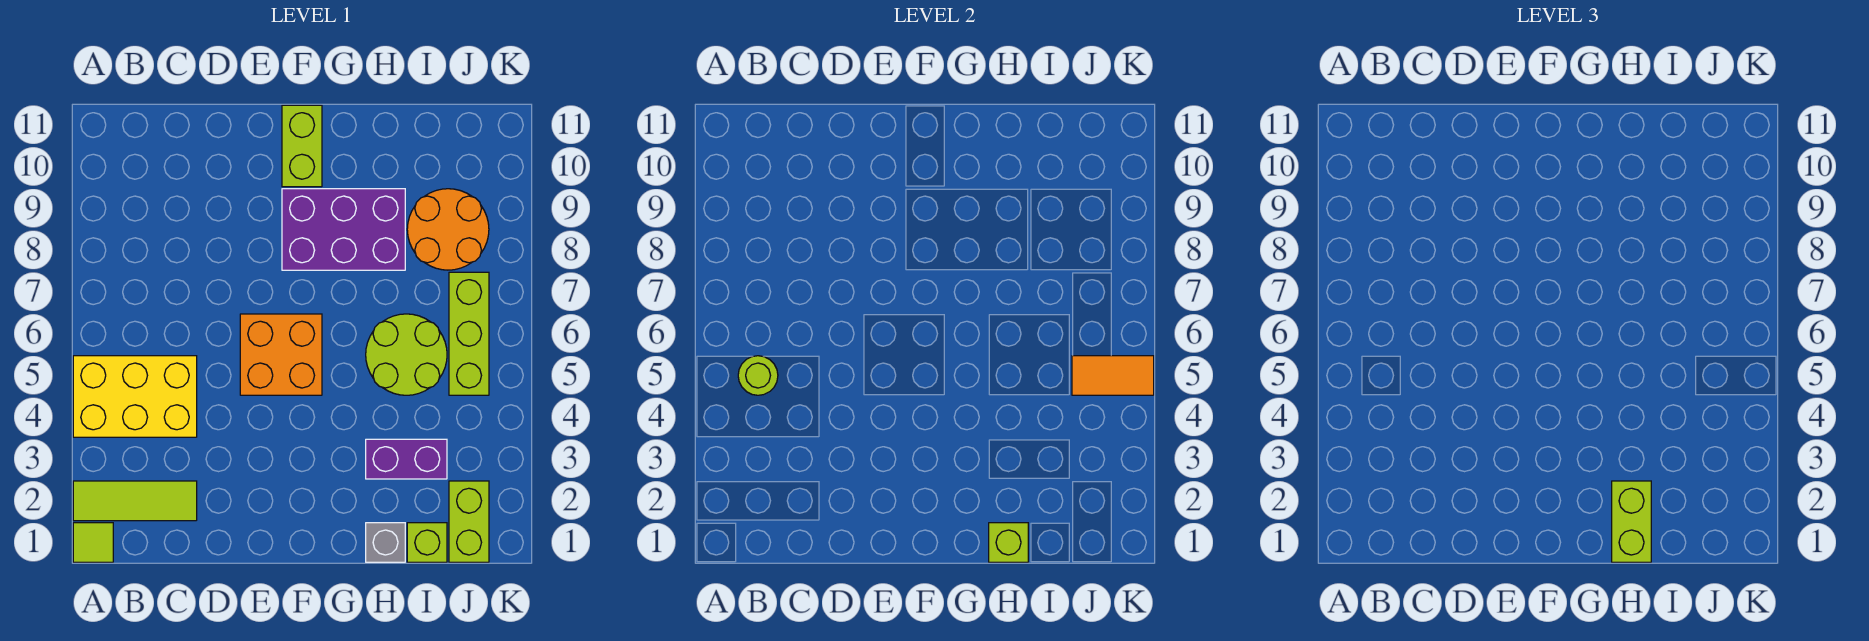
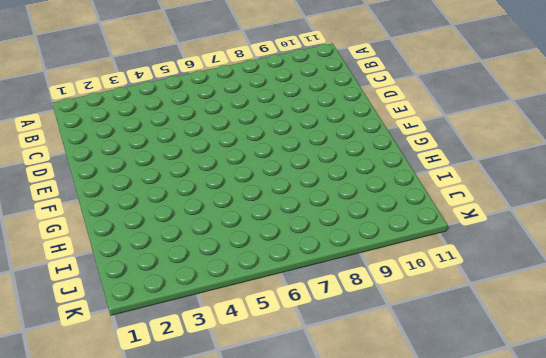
none -> lime tile A1 level 1
none -> lime tile A2:C2 level 1
none -> yellow brick A4:C5 level 1

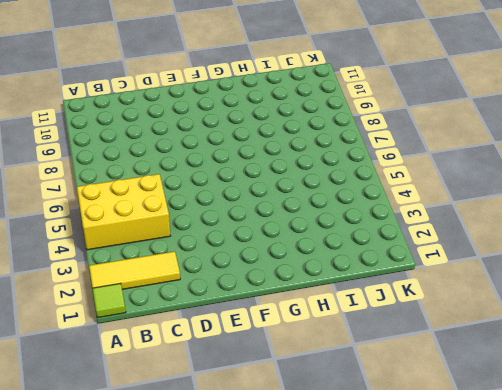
yellow tile A2:C2 level 1 -> lime tile A2:C2 level 1
none -> orange brick E5:F6 level 1
none -> purple brick F8:H9 level 1
none -> lime brick F10:F11 level 1

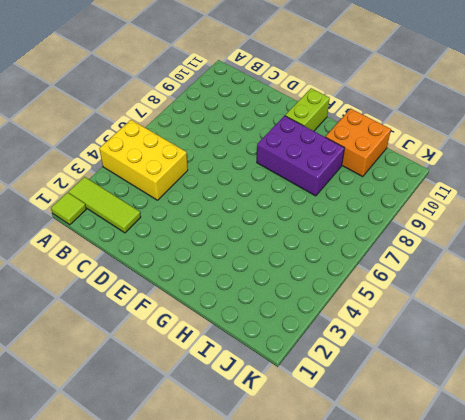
orange brick H10:I11 level 1 -> orange brick E5:F6 level 1
none -> grey brick H1 level 1
none -> purple brick H3:I3 level 1
none -> lime round brick H5:I6 level 1

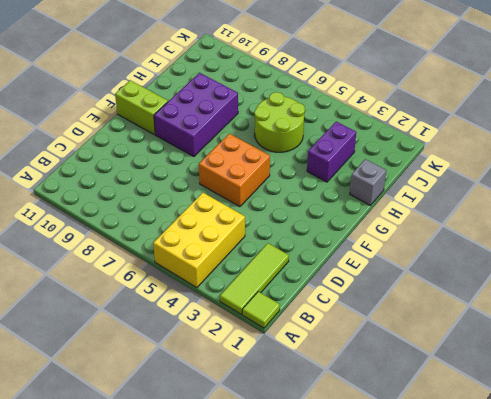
none -> lime brick I1 level 1
none -> orange round brick I8:J9 level 1
none -> lime brick J1:J2 level 1

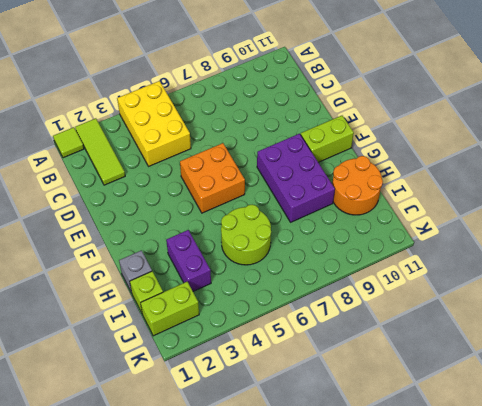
orange round brick H10:I11 level 1 -> orange round brick I8:J9 level 1
none -> lime brick J5:J7 level 1
none -> lime round brick B5 level 2
none -> lime brick H1 level 2

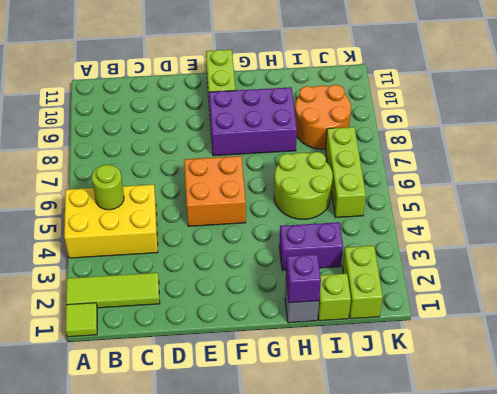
purple brick H1 level 2 -> lime brick H1 level 2
none -> orange tile J5:K5 level 2
none -> lime brick H1:H2 level 3

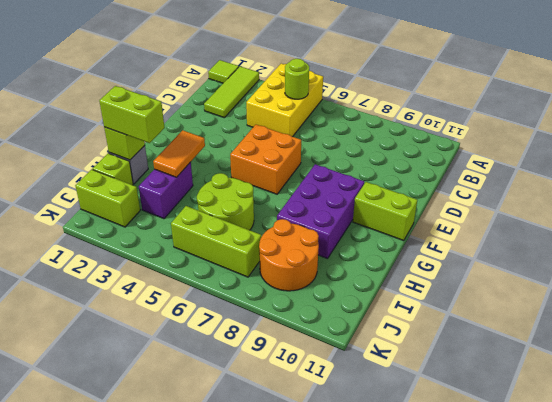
orange tile G3:H3 level 2 -> orange tile J5:K5 level 2

